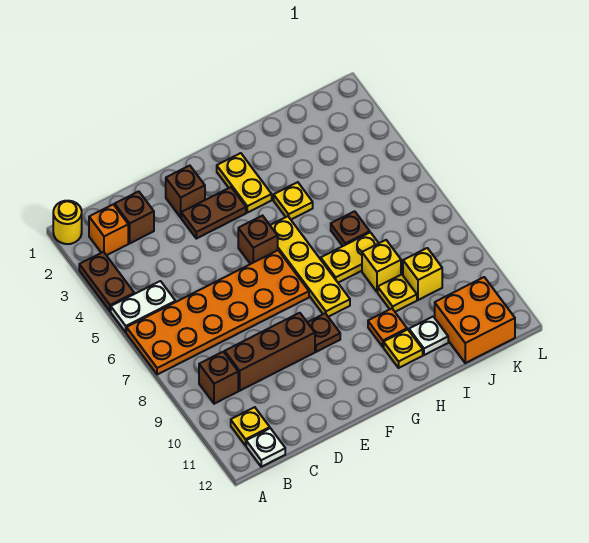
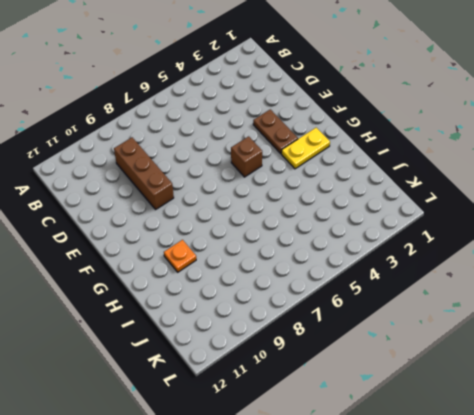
none -> yellow round brick A1 level 1
none -> brown plate A3:A4 level 1
none -> white plate A5:B5 level 1

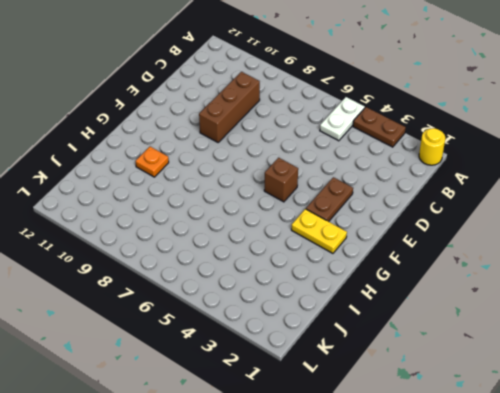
none -> orange plate A6:F7 level 1
none -> orange brick B2 level 1
none -> brown brick B9 level 1

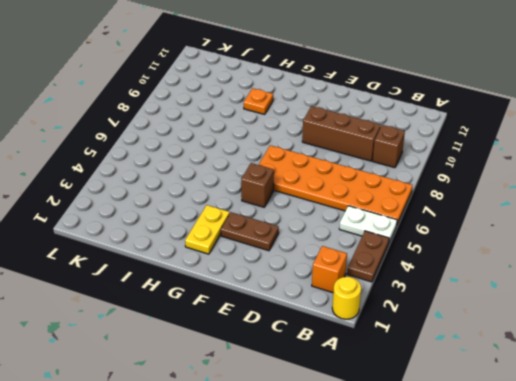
none -> yellow plate B11 level 1
none -> white plate B12 level 1
none -> brown brick C2 level 1

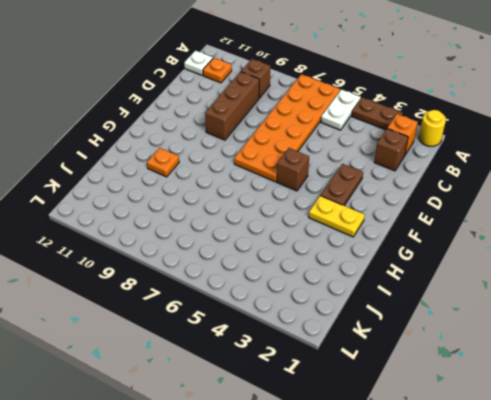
orange plate B11 level 1 -> yellow plate B11 level 1
none -> brown brick E2 level 1
none -> brown plate F9 level 1
none -> yellow plate G5:G8 level 1

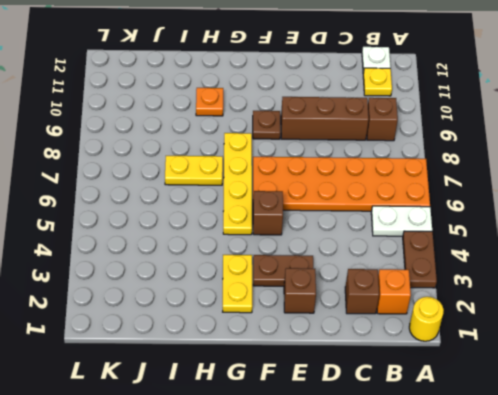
none -> yellow plate H4 level 1
none -> yellow plate H11 level 1
none -> brown plate I6 level 1

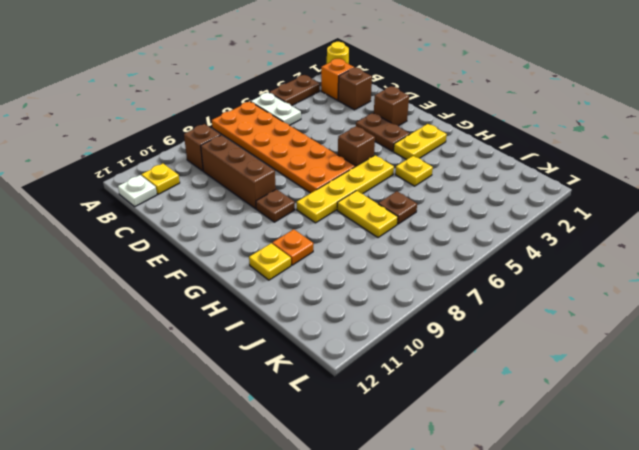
none -> yellow brick I8 level 1
none -> yellow plate I9 level 1
none -> white plate I11 level 1

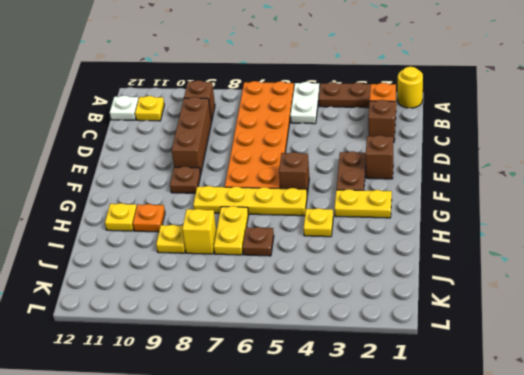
none -> white plate I11 level 1
none -> yellow brick J9 level 1
none -> orange brick J11:K12 level 1

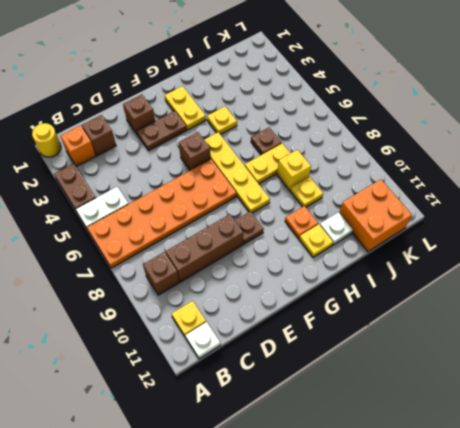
none -> yellow brick J9 level 1

